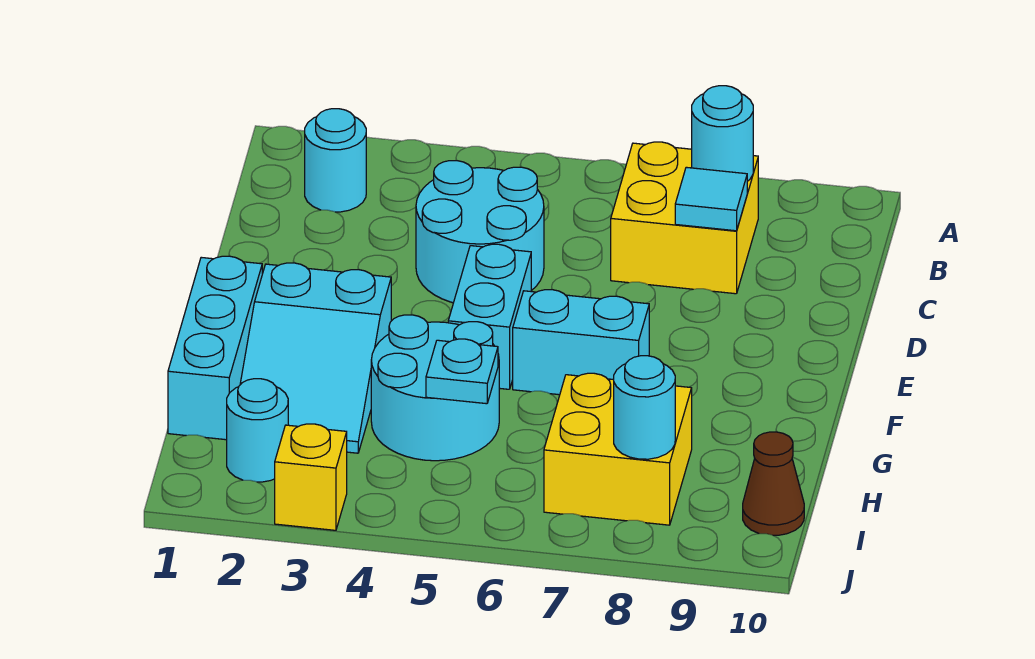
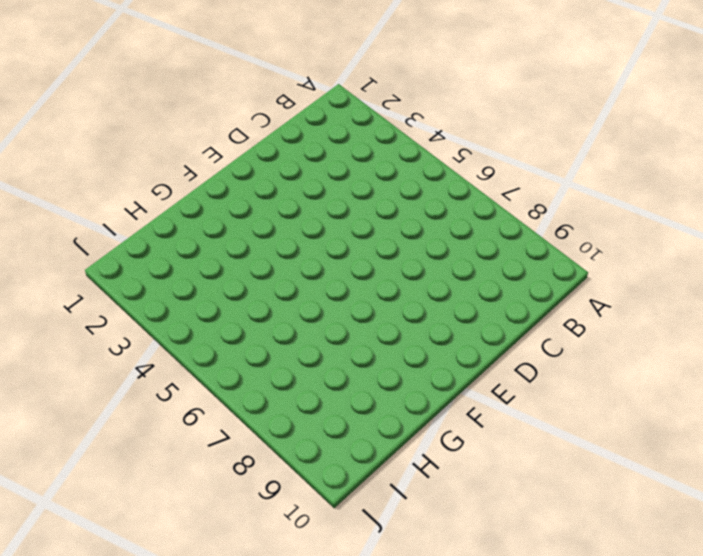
none -> cyan round brick B2 level 1
none -> yellow brick B7:C8 level 1
none -> cyan round brick C4:D5 level 1

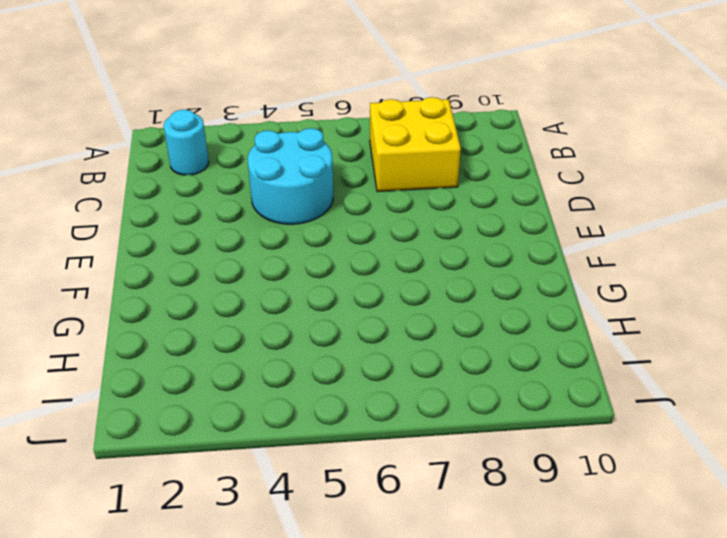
none -> cyan brick E5:F5 level 1
none -> cyan brick F1:H1 level 1
none -> cyan slope F2:H3 level 1 top F

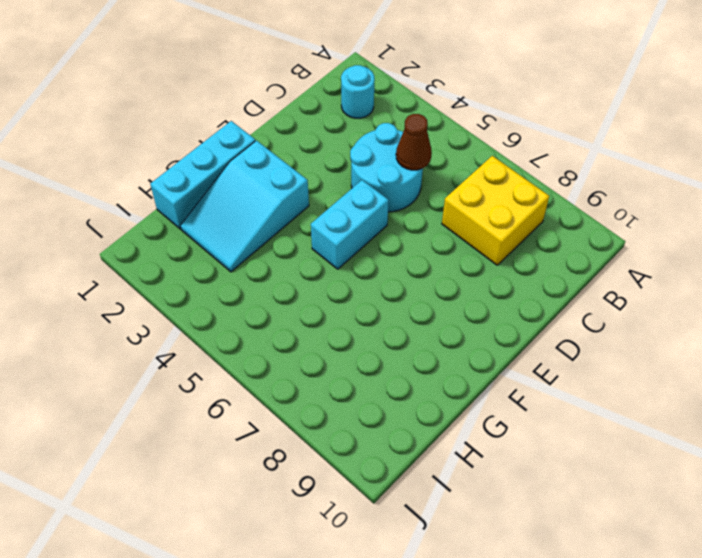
brown cone C5 level 2 -> brown cone I10 level 1
none -> cyan brick F6:F7 level 1
none -> cyan round brick G4:H5 level 1
none -> yellow brick H7:I8 level 1

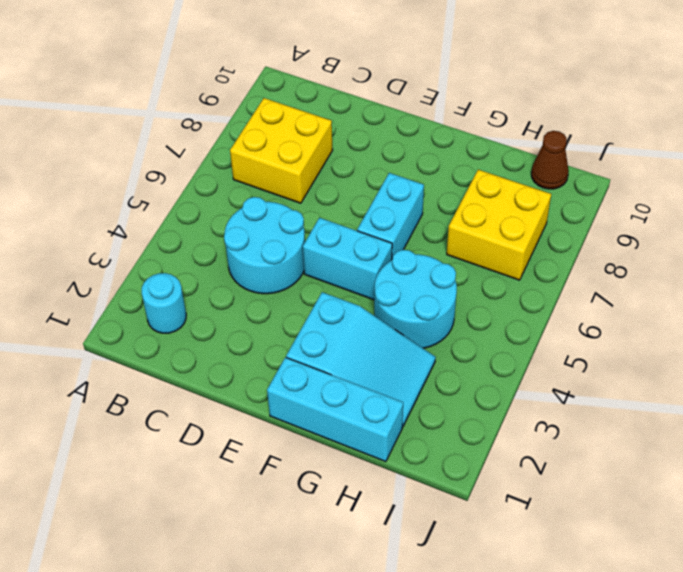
none -> cyan round brick I2 level 1
none -> yellow brick J3 level 1
none -> cyan round brick B8 level 2

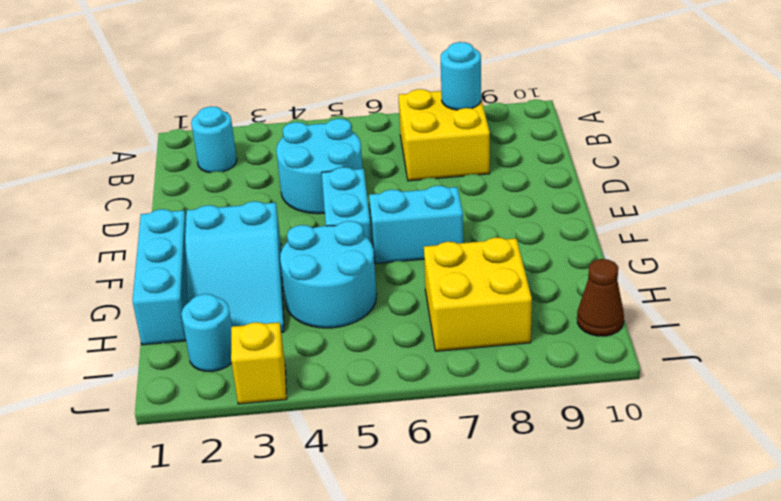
none -> cyan tile C8 level 2
none -> cyan plate H5 level 2
none -> cyan round brick I8 level 2

